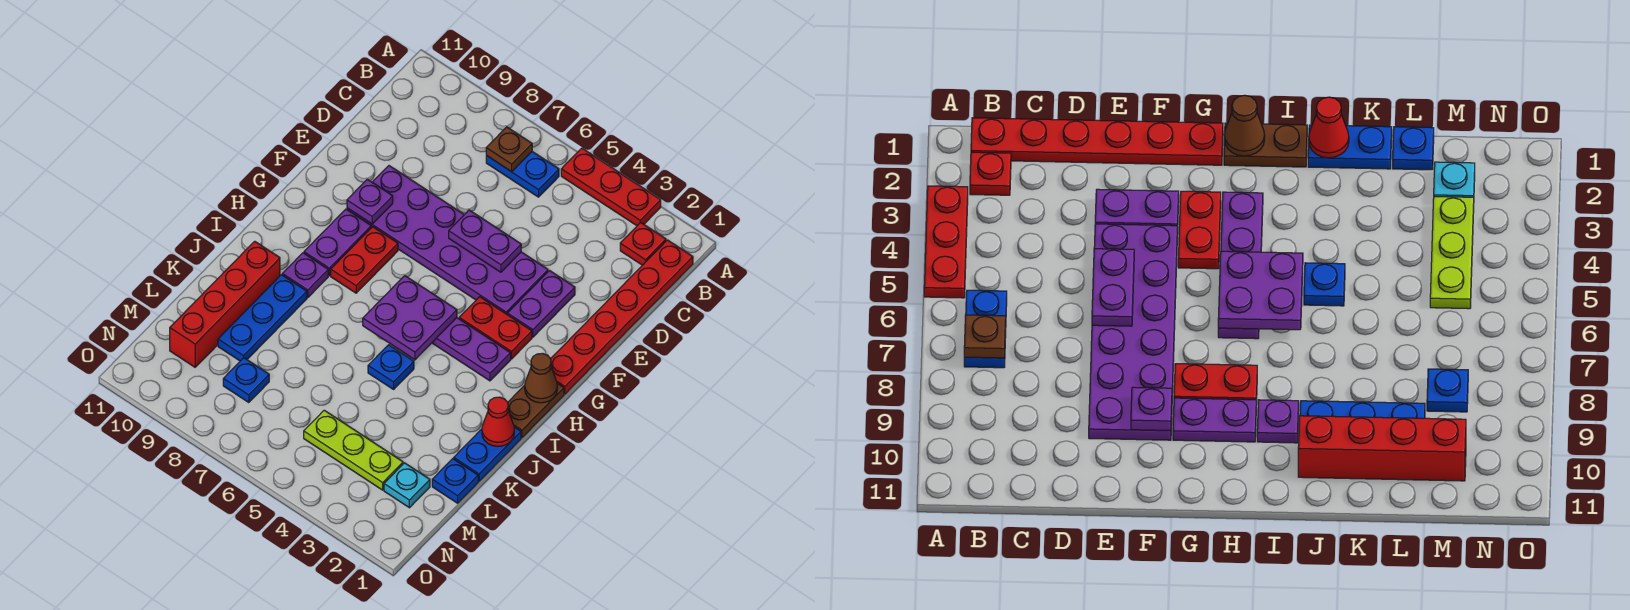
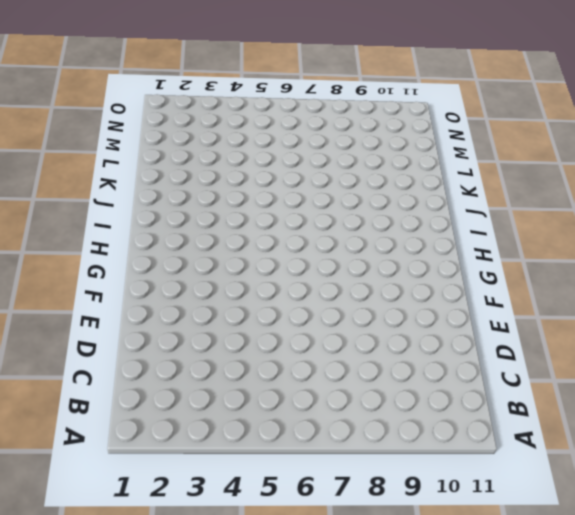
none -> red plate A3:A5 level 1
none -> red plate B1:G1 level 1
none -> red plate B2 level 1

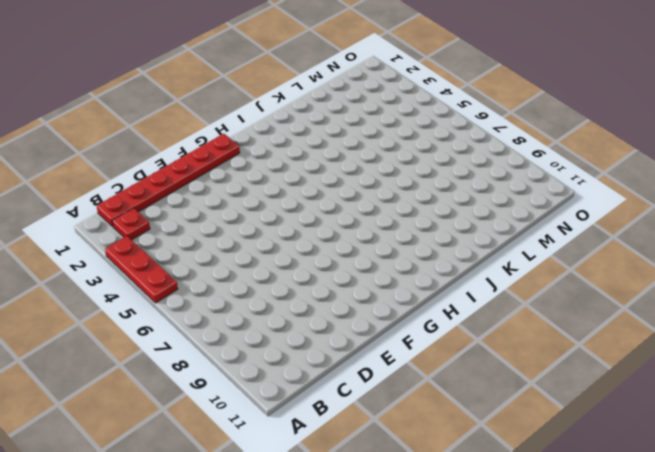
none -> blue plate B6:B7 level 1
none -> purple plate E3:F3 level 1
none -> purple plate E4:F9 level 1

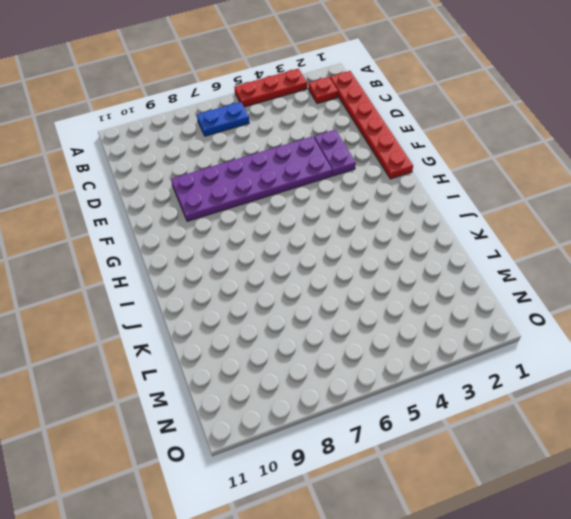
none -> red plate G3:G4 level 1
none -> red plate G8:H8 level 1
none -> purple plate G9:H9 level 1

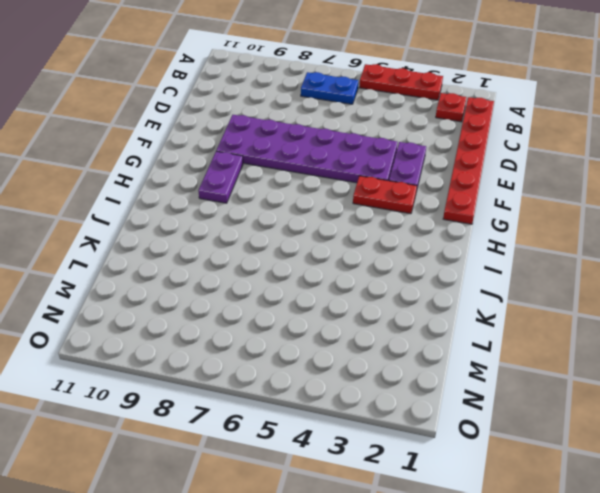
none -> red plate G8:H8 level 1
none -> brown plate H1:I1 level 1
none -> purple plate H3:H6 level 1

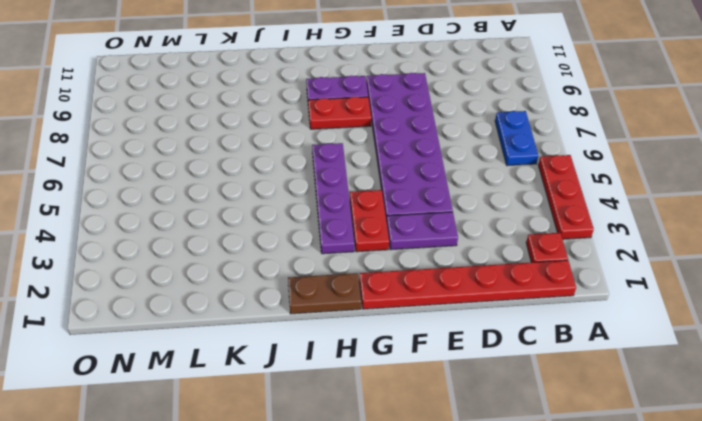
none -> purple plate I9 level 1
none -> blue plate J1:K1 level 1
none -> blue plate J5 level 1

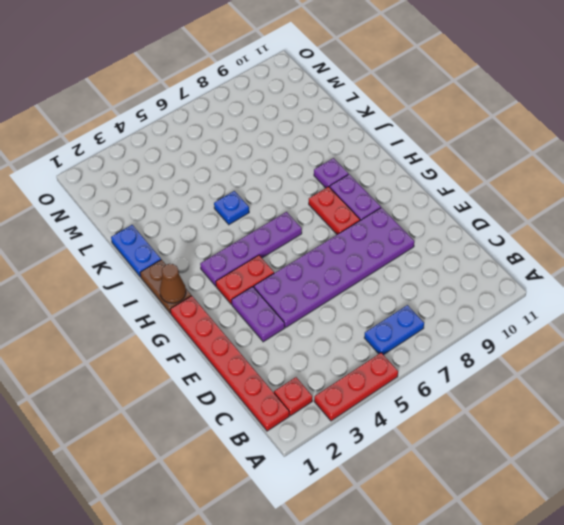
none -> blue plate J9:L9 level 1
none -> red brick J10:M10 level 1
none -> blue plate L1 level 1

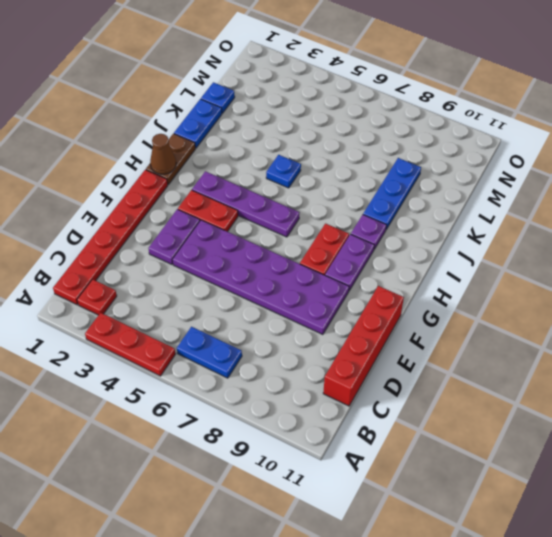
red brick C11:F11 level 1 -> red brick J10:M10 level 1
none -> cyan plate M2 level 1
none -> lime plate M3:M5 level 1
none -> blue plate M8 level 1

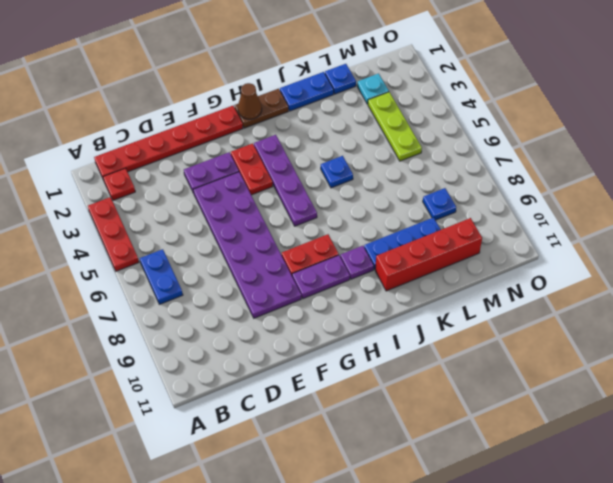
none -> brown plate B7 level 2
none -> purple plate E5:E6 level 2
none -> purple plate F9 level 2

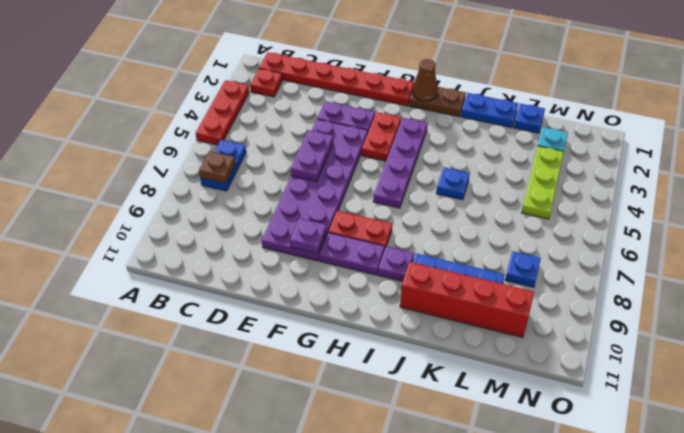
none -> purple plate H5:I6 level 2
none -> red cone J1 level 2

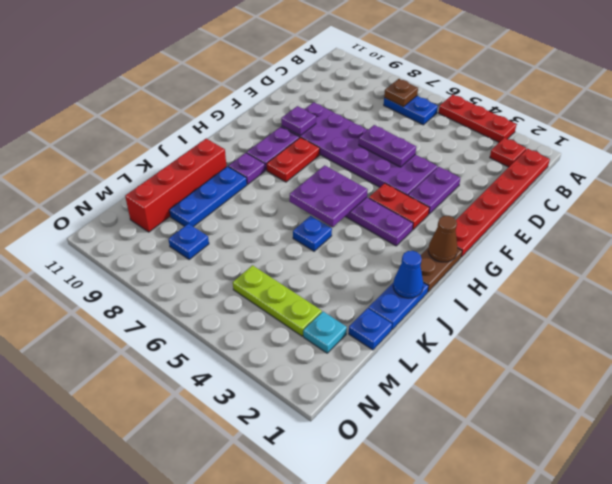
blue cone J1 level 2 -> red cone J1 level 2

